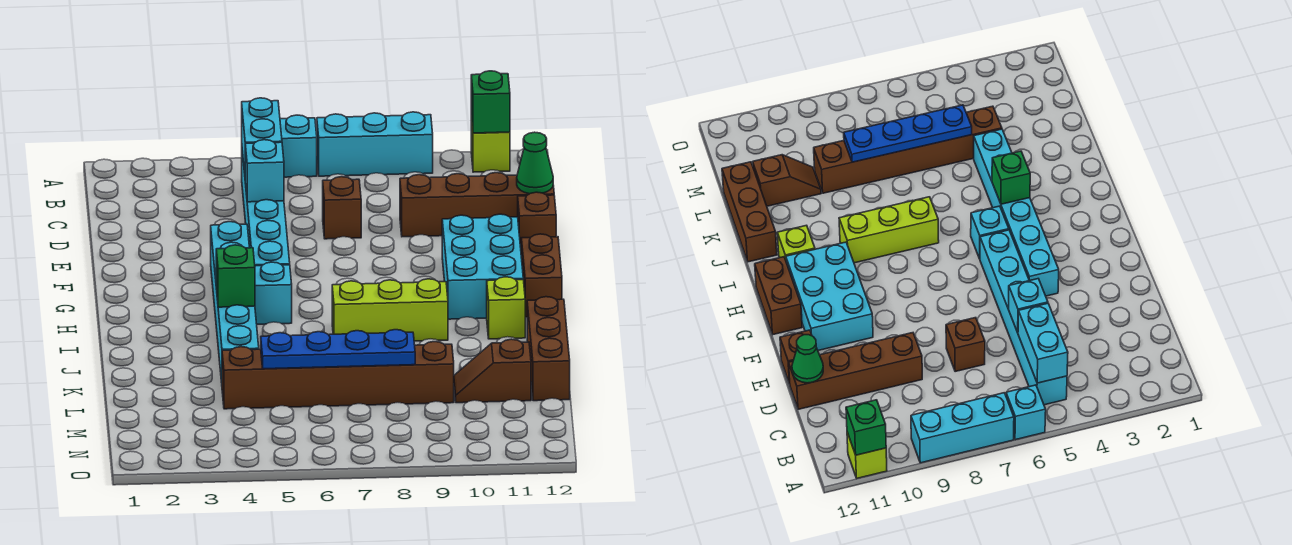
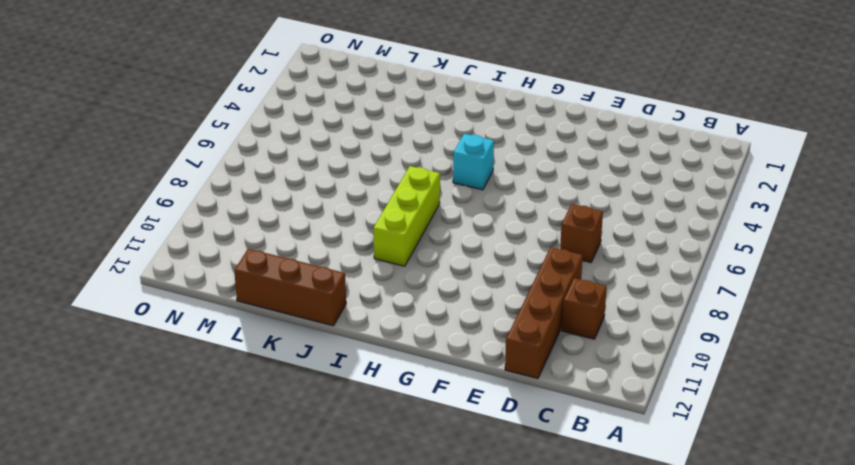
brown brick C10 level 1 -> brown brick E12 level 1
none -> cyan brick A6 level 1
none -> cyan brick A7:A9 level 1
none -> lime brick A11 level 1

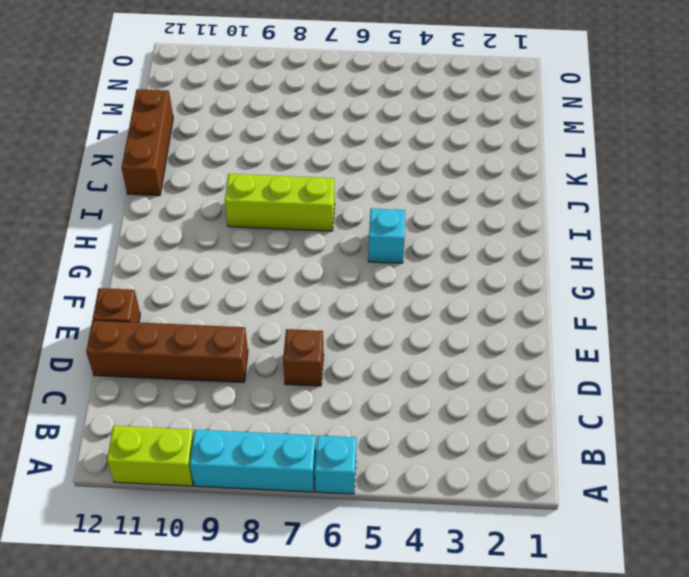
lime brick A10:A11 level 1 -> lime brick A11 level 1
none -> cyan brick B5:G5 level 1
none -> cyan brick F4:K4 level 1
none -> cyan brick F10:H11 level 1

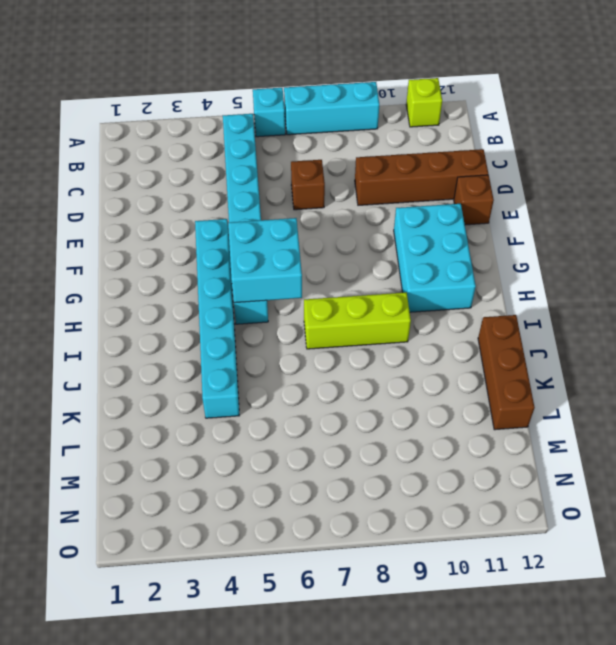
cyan brick G5:H6 level 2 -> none
none -> brown brick G12:H12 level 1
none -> lime brick I11 level 1
none -> brown brick L4:L9 level 1

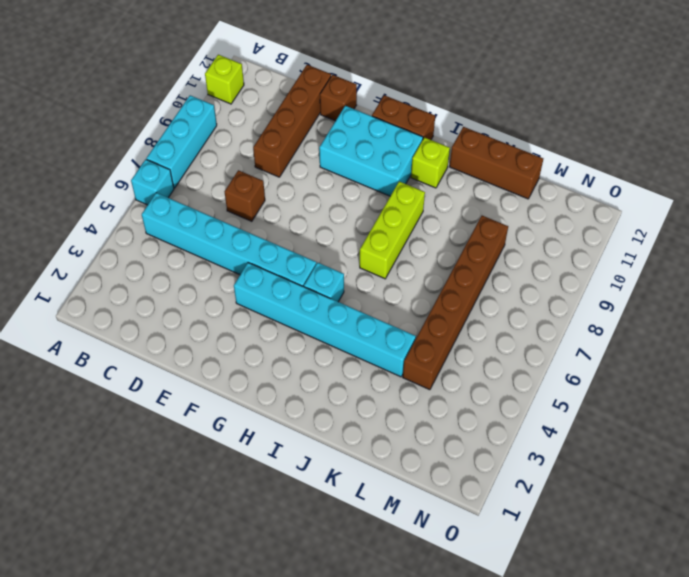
none -> brown slope L10:L11 level 1 top 11
none -> green brick A11 level 2
none -> cyan brick B5:C5 level 2

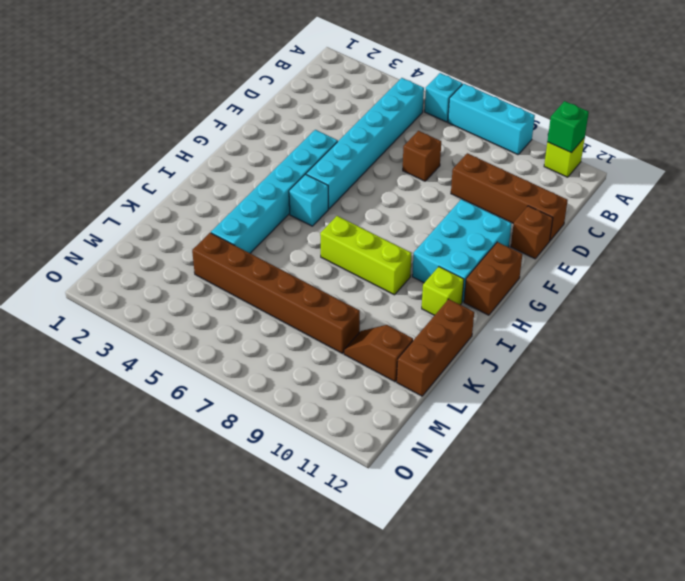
none -> cyan brick B5:C5 level 2
none -> cyan brick D5 level 2
none -> green cone D12 level 2

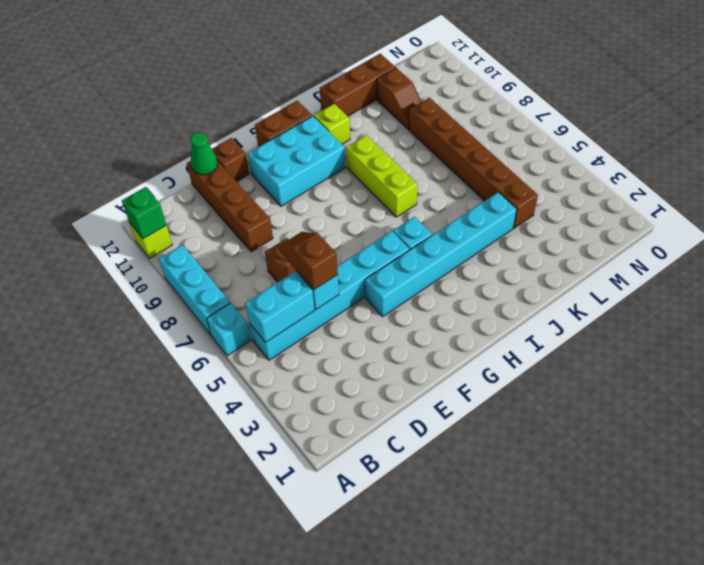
brown slope D5:D6 level 3 top 5 -> none
none -> green brick I4 level 2
none -> blue plate L5:L8 level 2

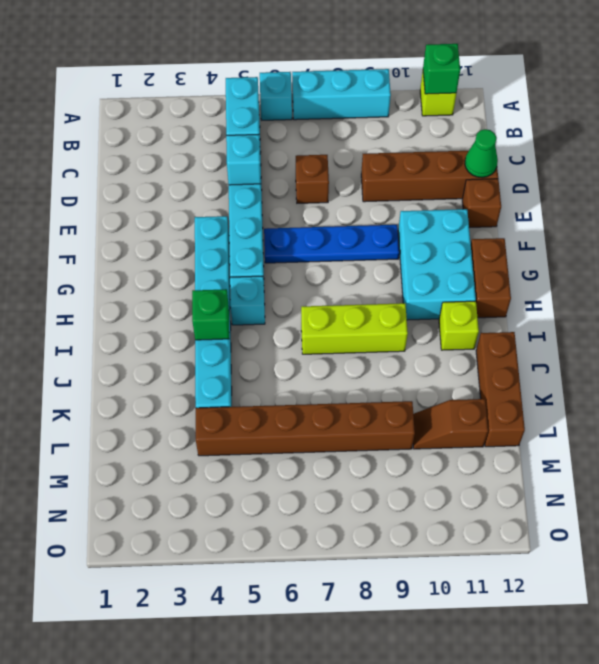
blue plate F6:F9 level 1 -> blue plate L5:L8 level 2

